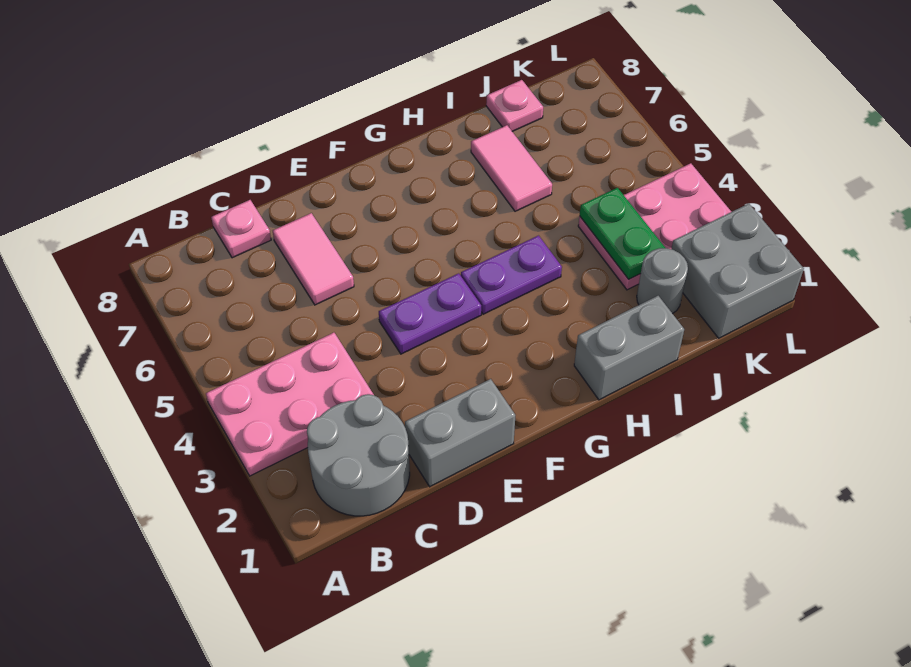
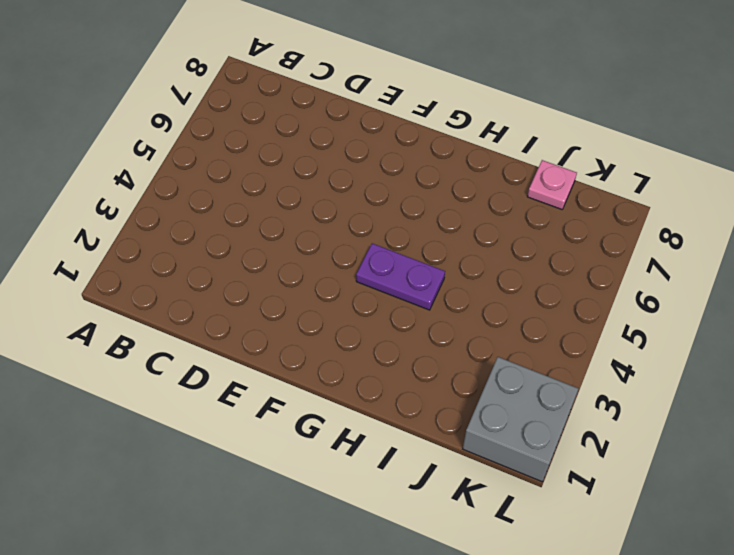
none -> pink plate A3:C4 level 1
none -> grey round brick B1:C2 level 1
none -> pink plate C8 level 1

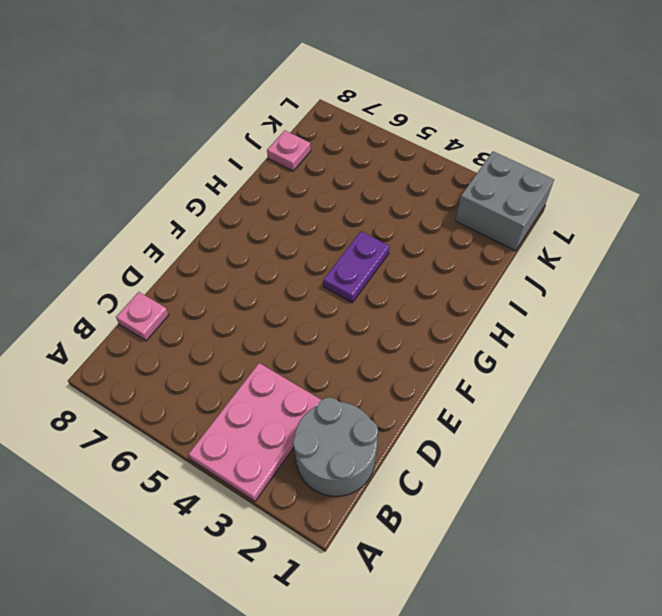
none -> grey brick D1:E1 level 1
none -> pink tile D6:D7 level 1
none -> purple plate E4:F4 level 1

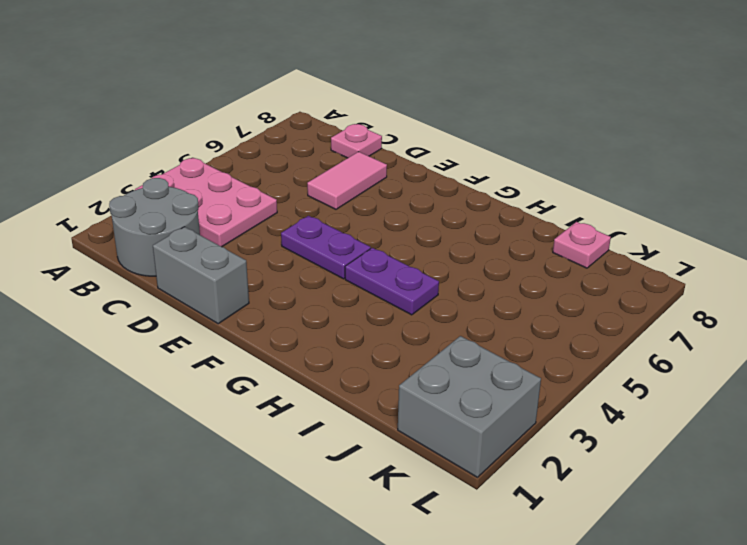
none -> grey brick H1:I1 level 1
none -> pink tile I6:I7 level 1
none -> grey round brick J2 level 1

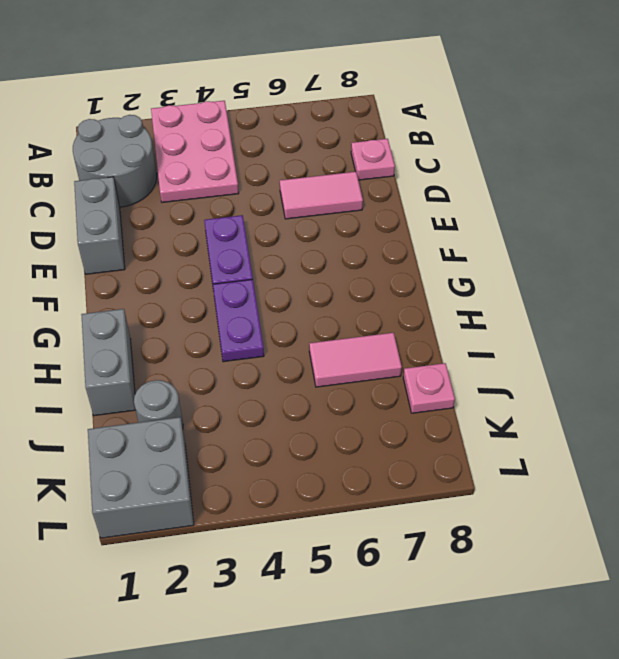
none -> pink plate J3:L4 level 1
none -> green plate J3:J4 level 2

